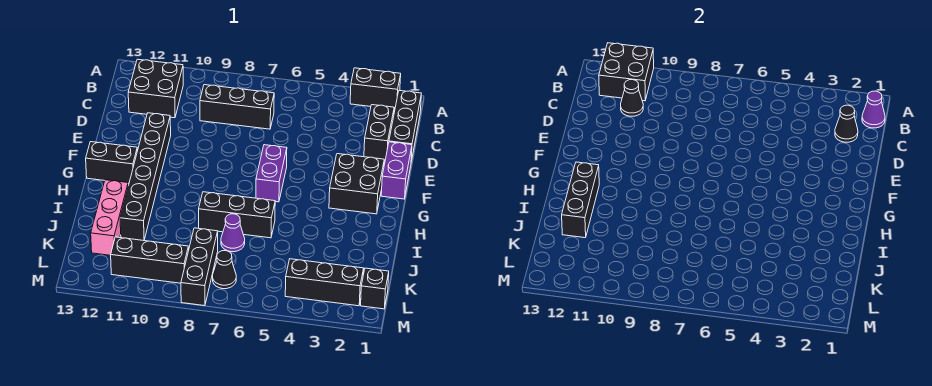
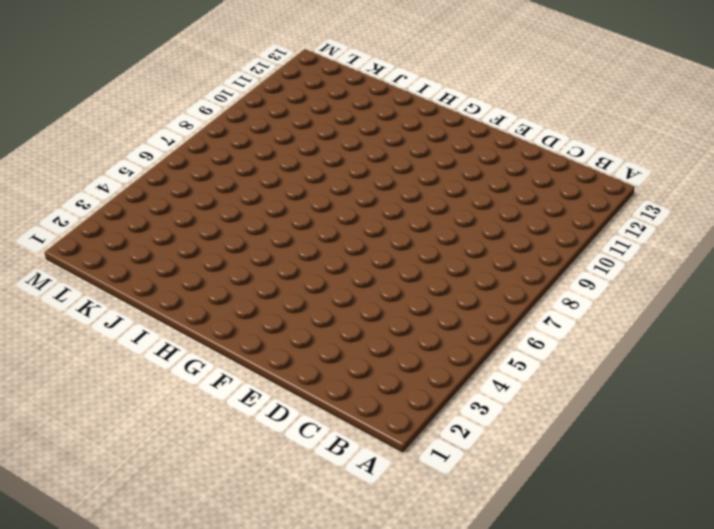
none -> black brick A2:A3 level 1
none -> black brick B1:D1 level 1
none -> black brick B11:C12 level 1

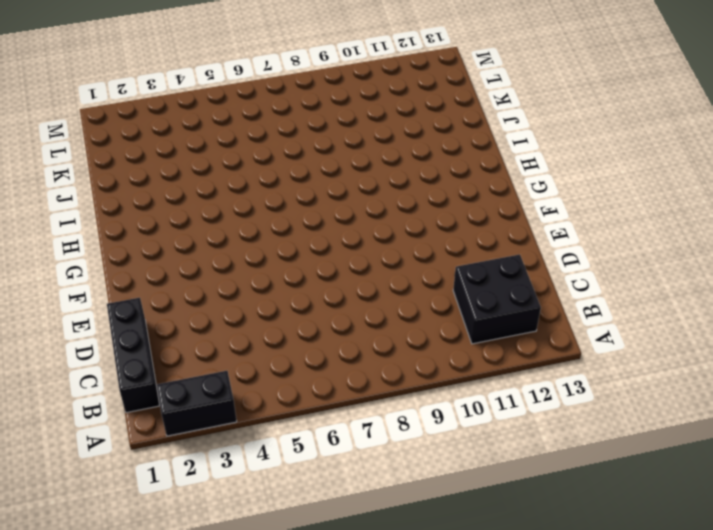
none -> black brick C2:D2 level 1
none -> black brick C7:C9 level 1
none -> purple brick E1:F1 level 1

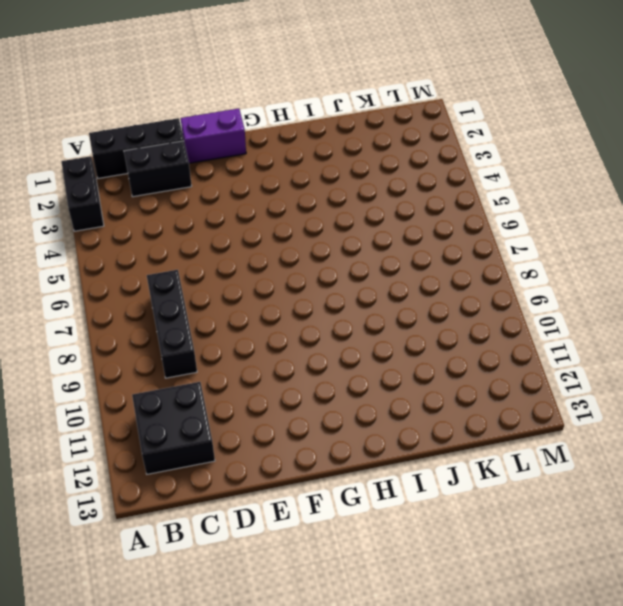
none -> black brick E11:J11 level 1
none -> black brick F2:G3 level 1
none -> purple brick F6:G6 level 1

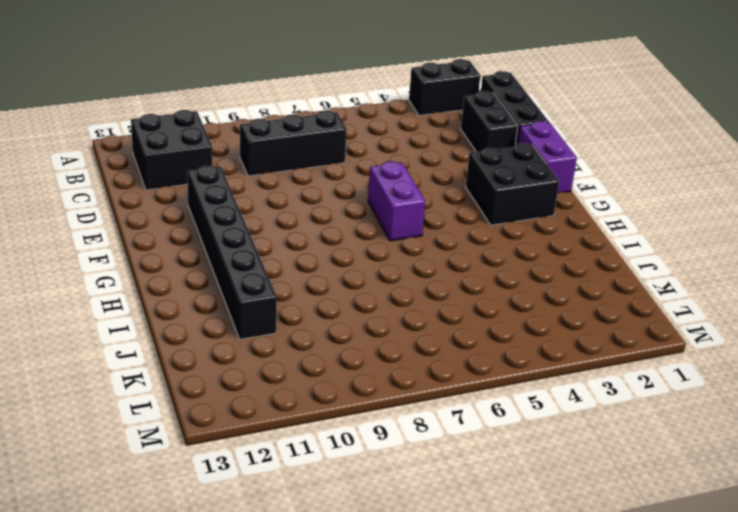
none -> black brick G12:G13 level 1
none -> black brick I6:I8 level 1
none -> pink brick I12:K12 level 1

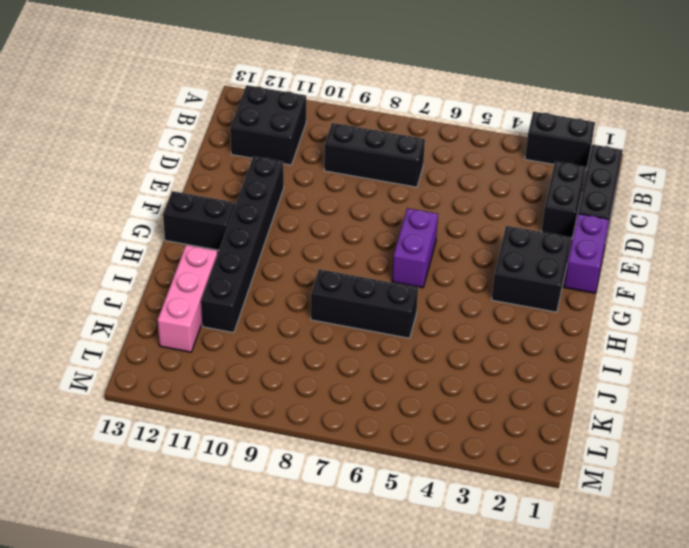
none -> purple cone J7 level 1
none -> black brick K8:M8 level 1
none -> black brick L1 level 1

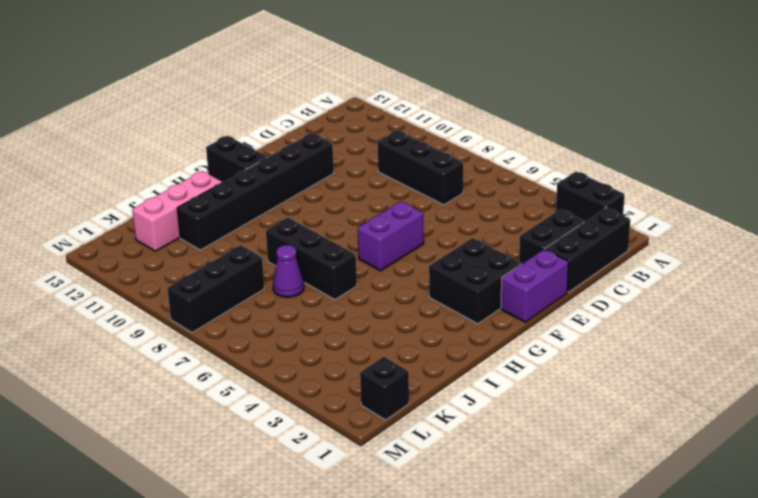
none -> black brick B11:C12 level 1
none -> black brick L2:L4 level 1
none -> black cone L7 level 1

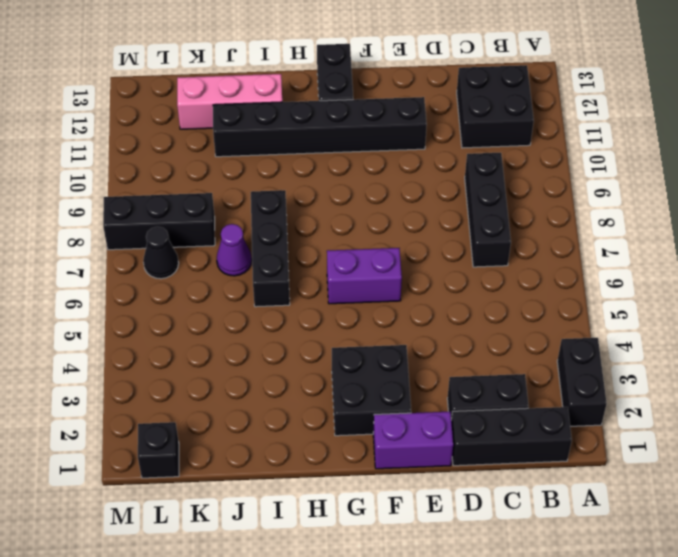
none -> black brick L2:L4 level 1
none -> black brick L9:L11 level 1
none -> black brick A11:B12 level 2

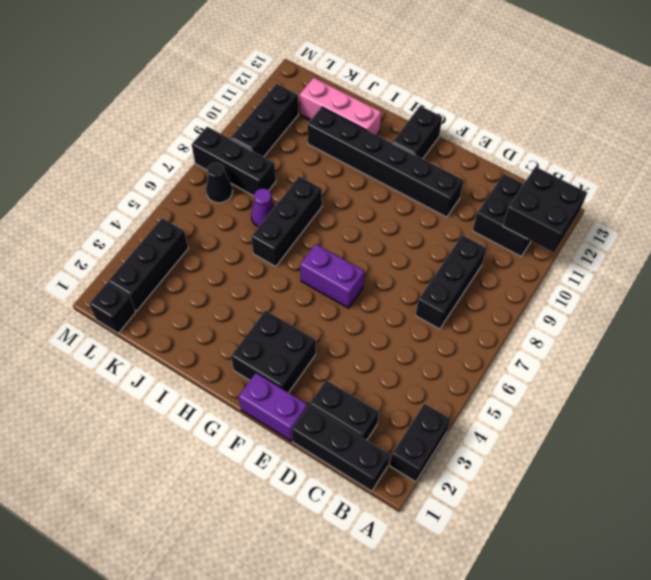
none -> purple cone B1 level 2
none -> black cone C2 level 2
none -> black cone C11 level 2

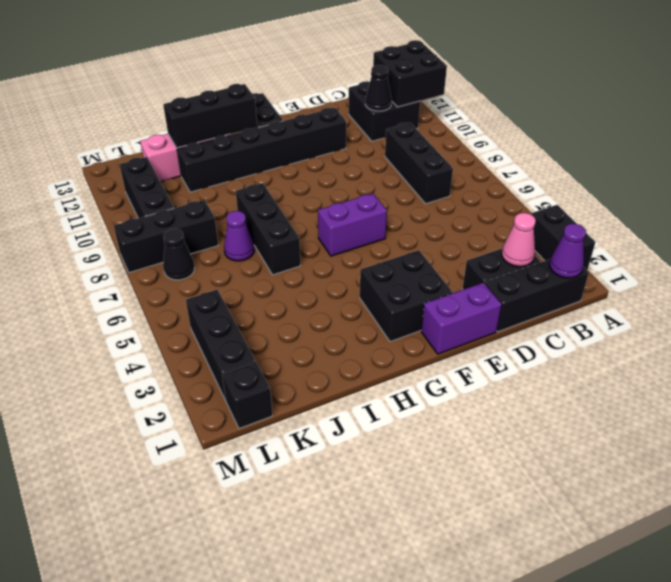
pink cone C2 level 2 -> black cone C2 level 2

